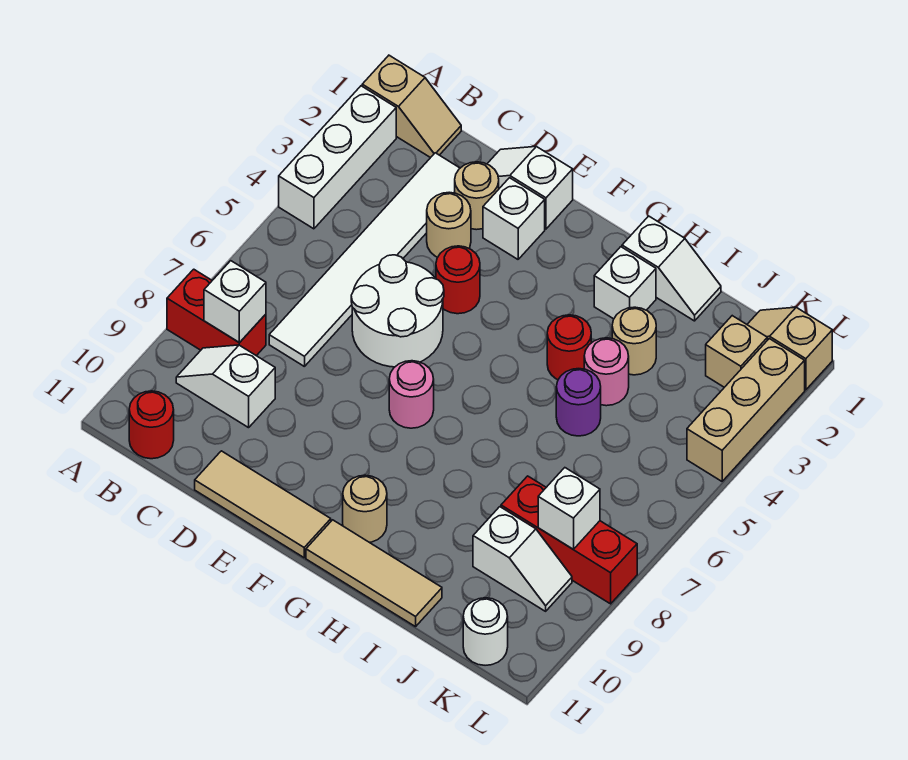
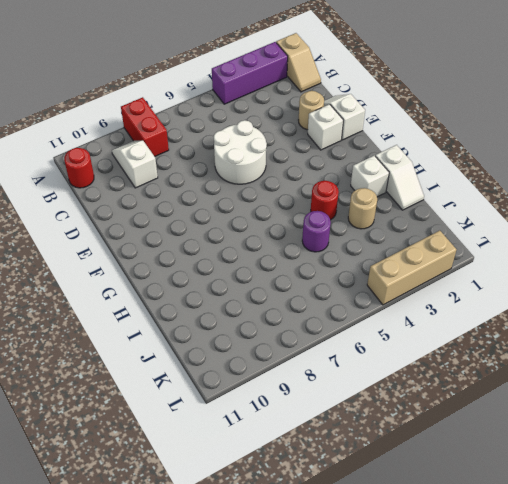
purple brick A2:A4 level 1 -> white brick A2:A4 level 1
none -> white tile C2:C7 level 1
none -> tan round brick D3 level 1
none -> tan tile D11:F11 level 1
none -> red round brick E4 level 1

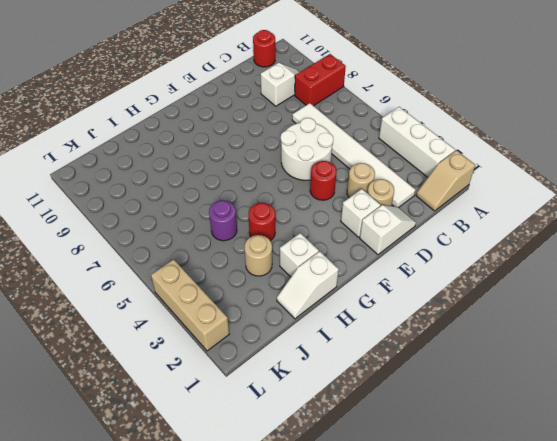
none -> tan tile D11:F11 level 1
none -> pink round brick F7 level 1
none -> tan round brick G10 level 1
none -> tan tile G11:I11 level 1

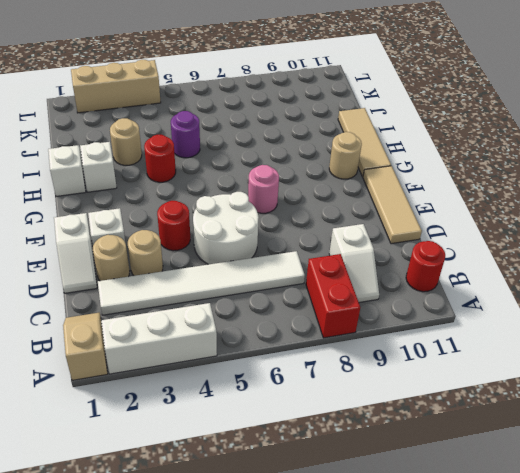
none -> pink round brick I4 level 1
none -> red brick J8:L8 level 1
none -> white slope J9:K9 level 1 top J
none -> tan slope K1:L1 level 1 top L

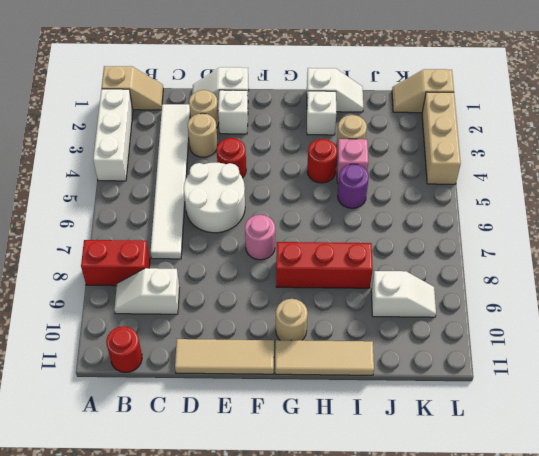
red brick G8:I8 level 1 -> red brick J8:L8 level 1
pink brick I4 level 1 -> pink round brick I4 level 1
none -> tan brick K2 level 1
none -> white round brick K11 level 1
none -> white brick B8 level 2
none -> white brick K8 level 2

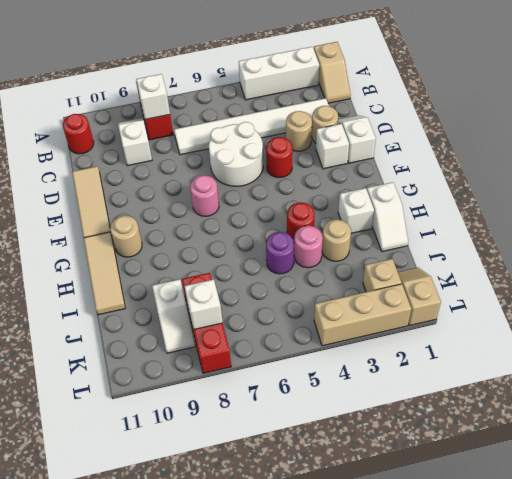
none -> white round brick K11 level 1

